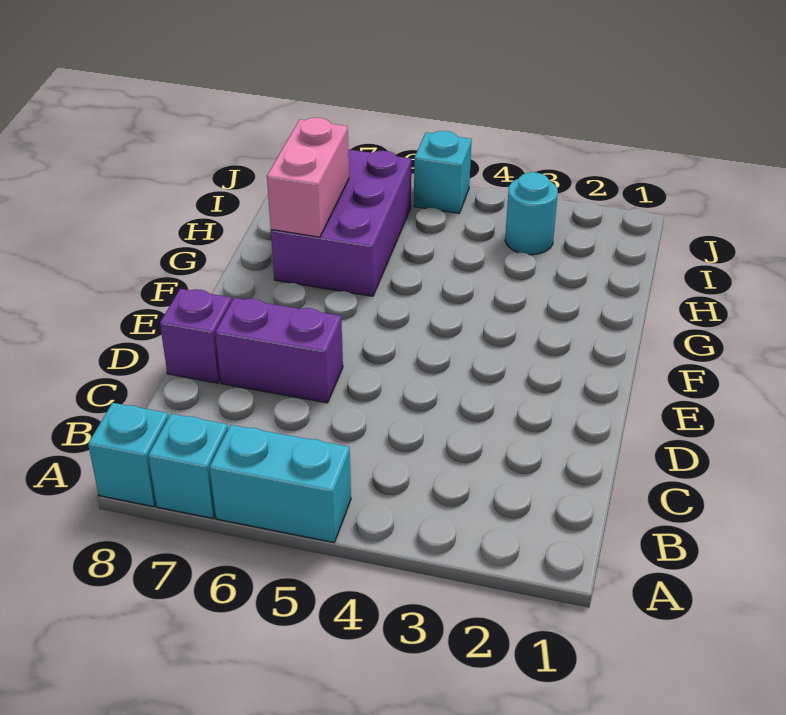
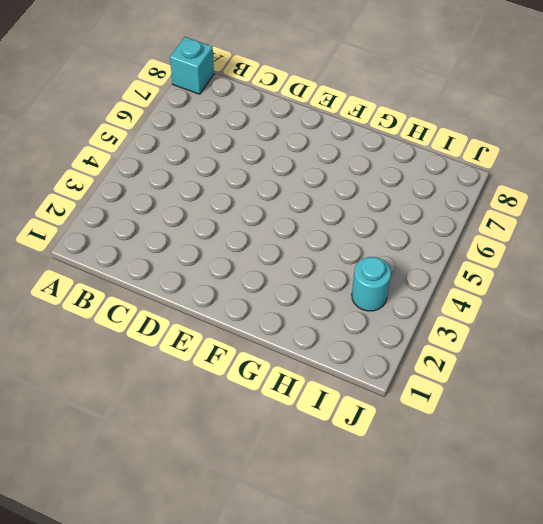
none -> cyan brick A5:A6 level 1
none -> cyan brick A7 level 1

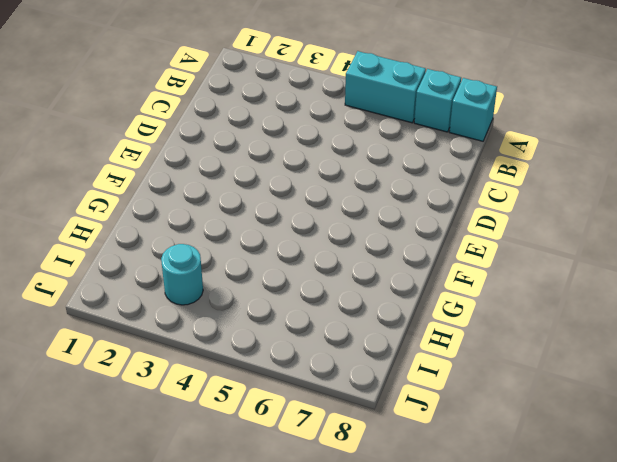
none -> purple brick D6:D7 level 1
none -> purple brick D8 level 1

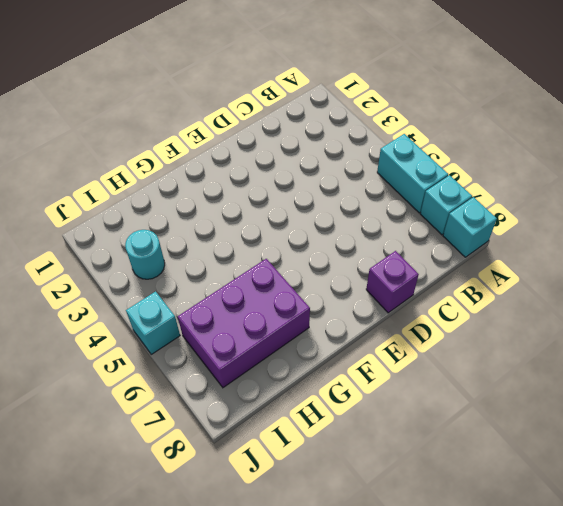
none -> purple brick D6:D7 level 1
none -> pink brick G7:H7 level 2

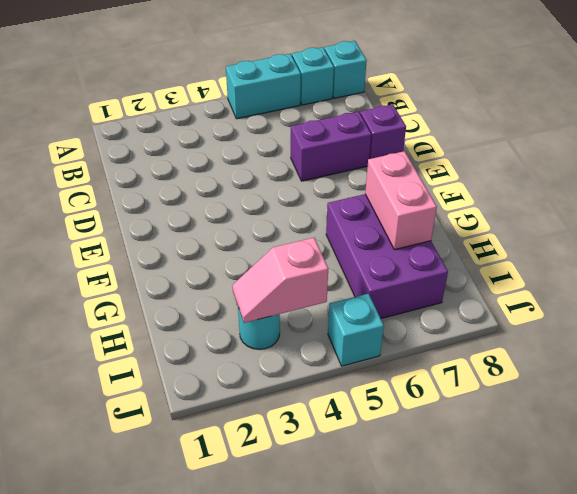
pink slope I3:I4 level 2 top 4 -> none

